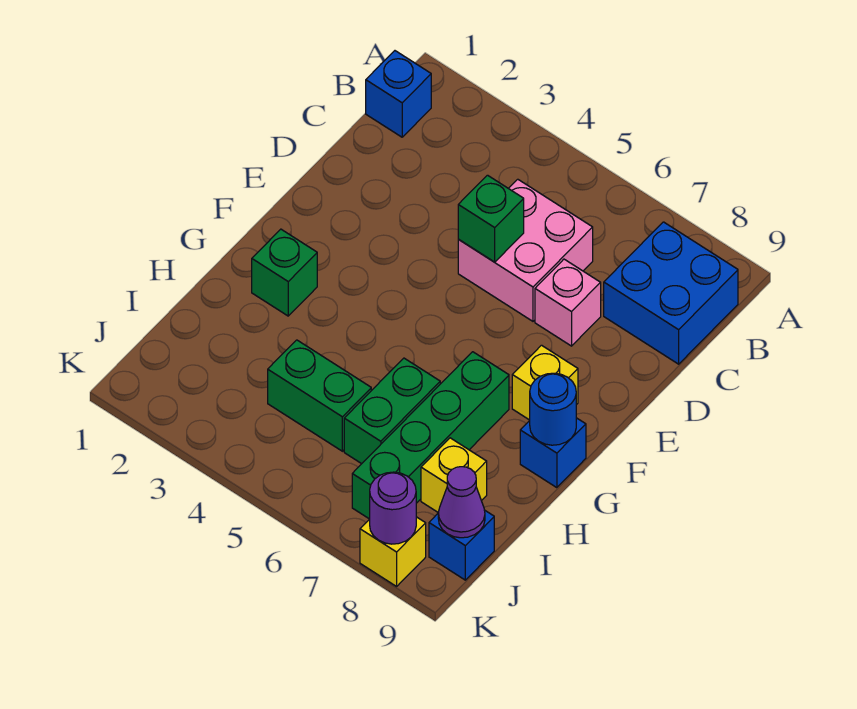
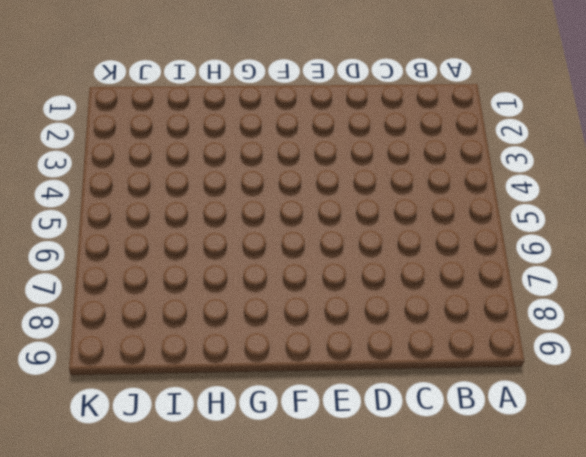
none -> blue brick B1 level 1
none -> blue brick B8:C9 level 1
none -> pink brick C5:D6 level 1

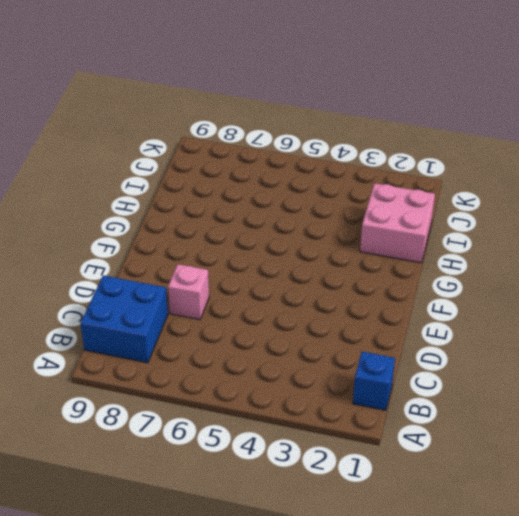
pink brick H1:I2 level 1 -> pink brick C5:D6 level 1
none -> yellow brick F8 level 1
none -> green brick G2 level 1
none -> green brick G7:J7 level 1

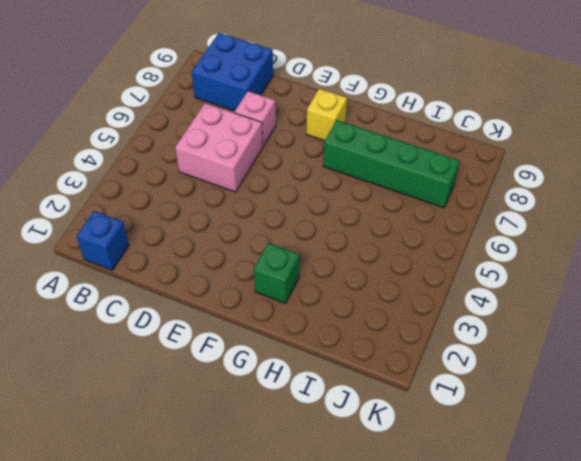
none -> blue brick G9 level 1
none -> green brick H6:I6 level 1
none -> green brick I4:I5 level 1

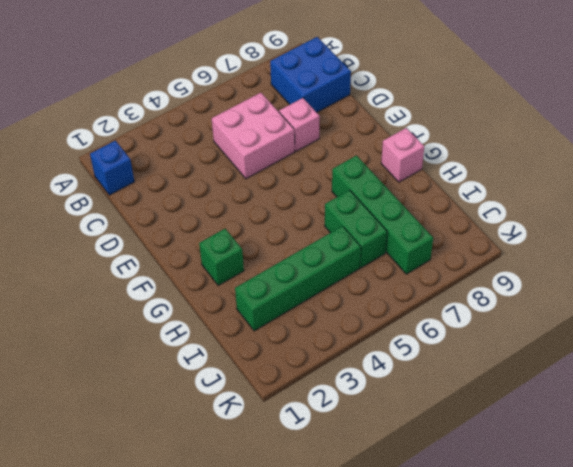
pink brick G9 level 1 -> blue brick G9 level 1
green brick I2:I5 level 1 -> green brick I4:I5 level 1
none -> yellow brick F8 level 1
none -> yellow brick I8 level 1
none -> blue brick J9 level 1

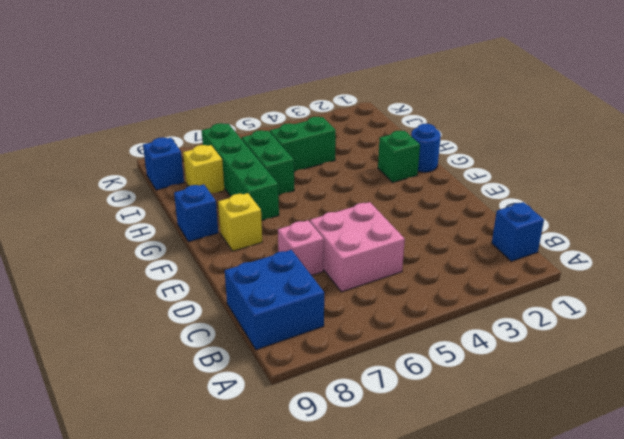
blue round brick G1 level 1 -> blue round brick G9 level 2
none -> yellow brick K8 level 1
none -> green brick D5 level 2
none -> purple cone J9 level 2

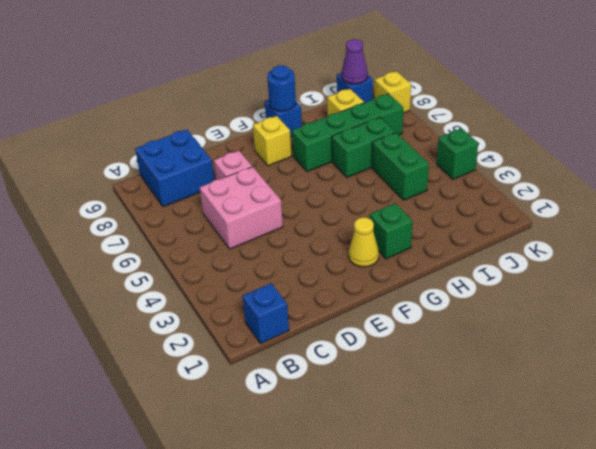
yellow cone F2 level 1 -> none
green brick K4 level 1 -> green brick D5 level 2
none -> purple round brick K8 level 2

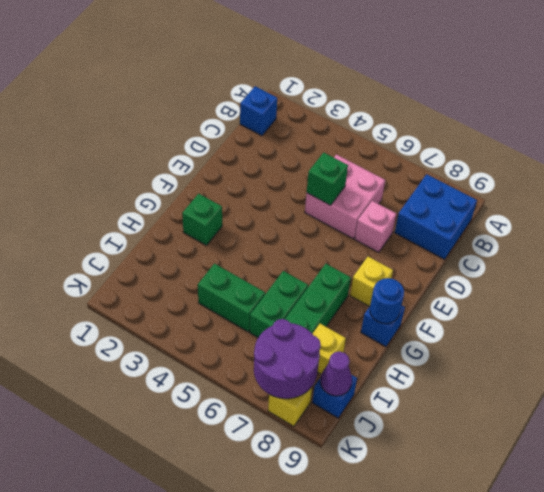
purple round brick J7:K8 level 2 -> purple round brick K8 level 2

